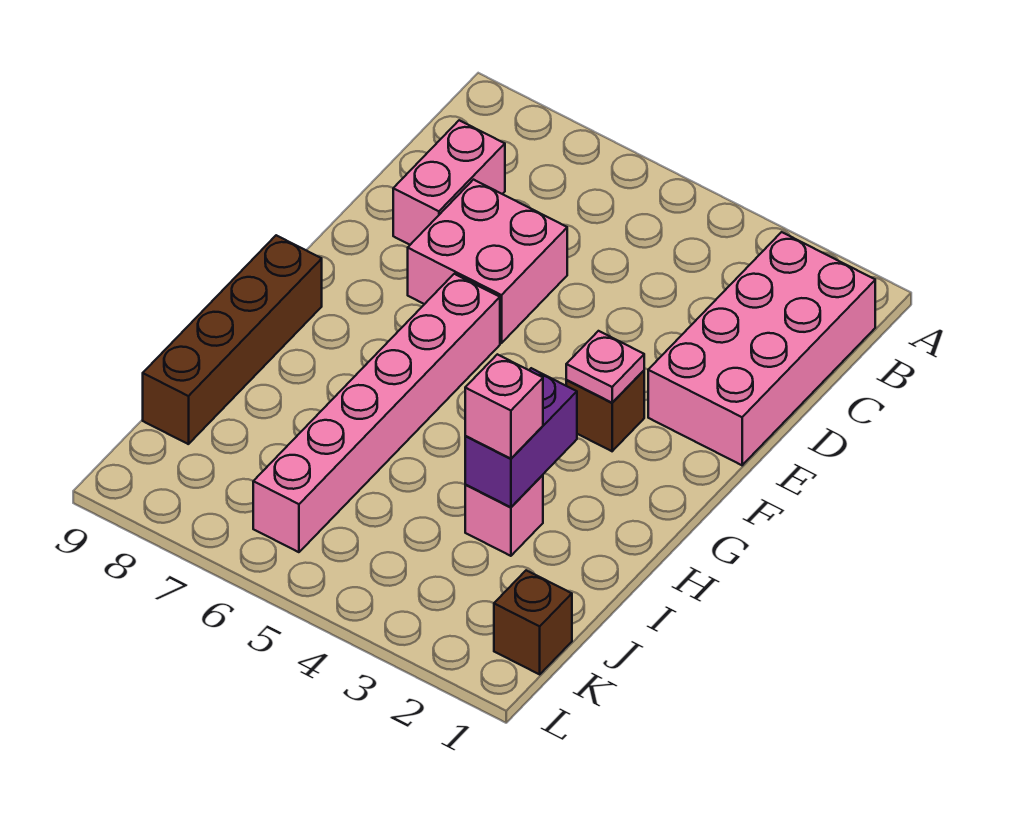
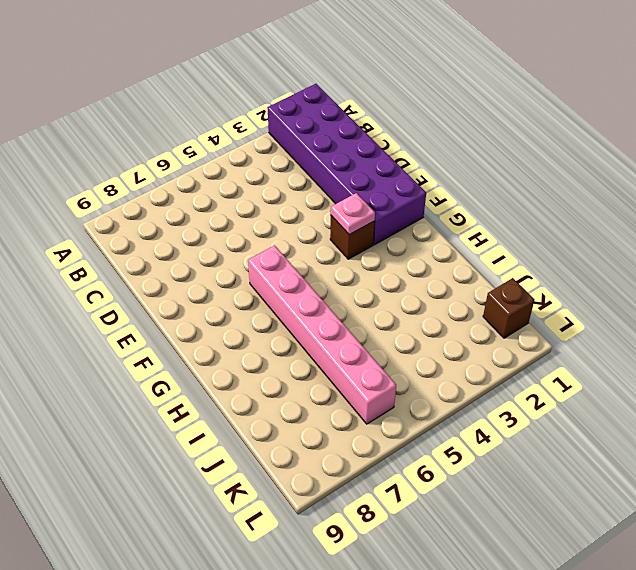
purple brick A1:F2 level 1 -> pink brick B1:E2 level 1
none -> pink brick C8:D8 level 1
none -> pink brick D6:E7 level 1

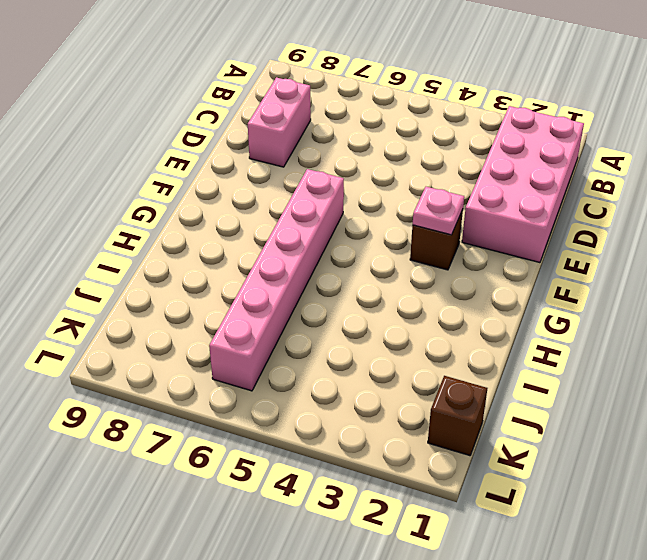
none -> pink brick D6:E7 level 1
none -> brown brick G9:J9 level 1

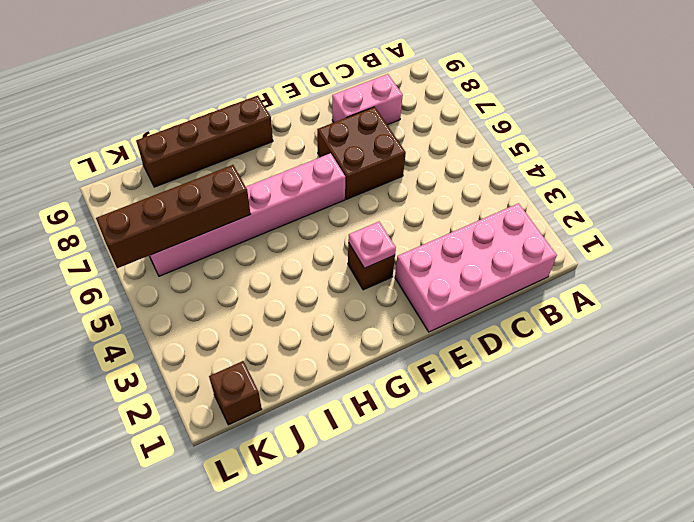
brown brick D6:E7 level 1 -> pink brick D6:E7 level 1
brown brick I6:L6 level 2 -> none
none -> pink brick I3 level 1
none -> purple brick H3:I3 level 2

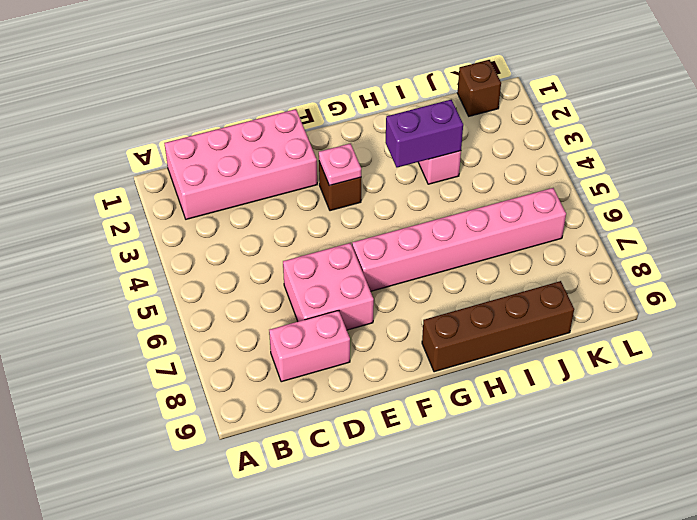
none -> pink brick I3 level 3

